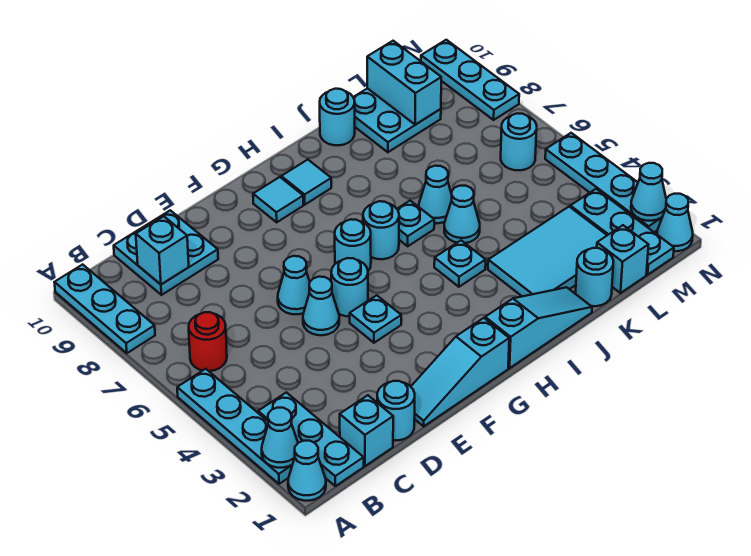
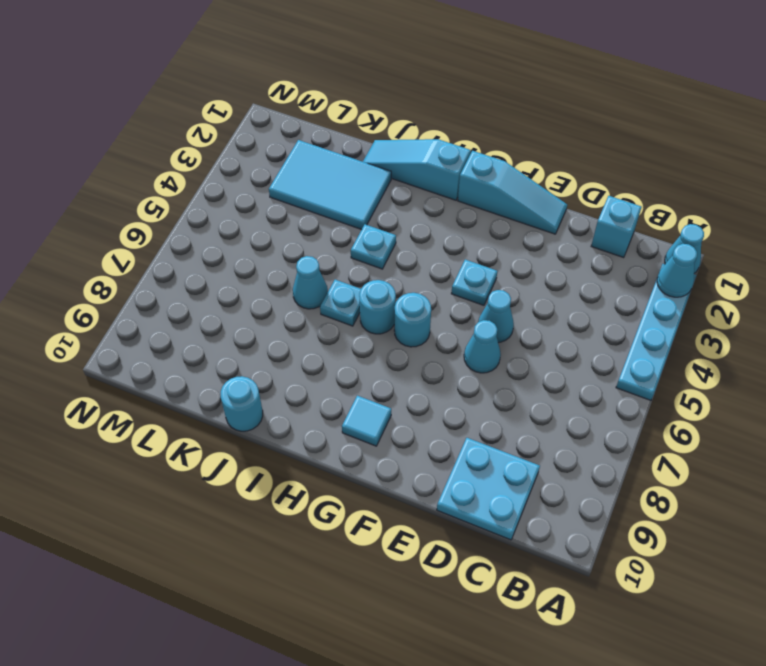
none -> cyan plate A8:A10 level 1
none -> cyan plate B1:B3 level 1
none -> red round brick B6 level 1
none -> cyan round brick D1 level 1

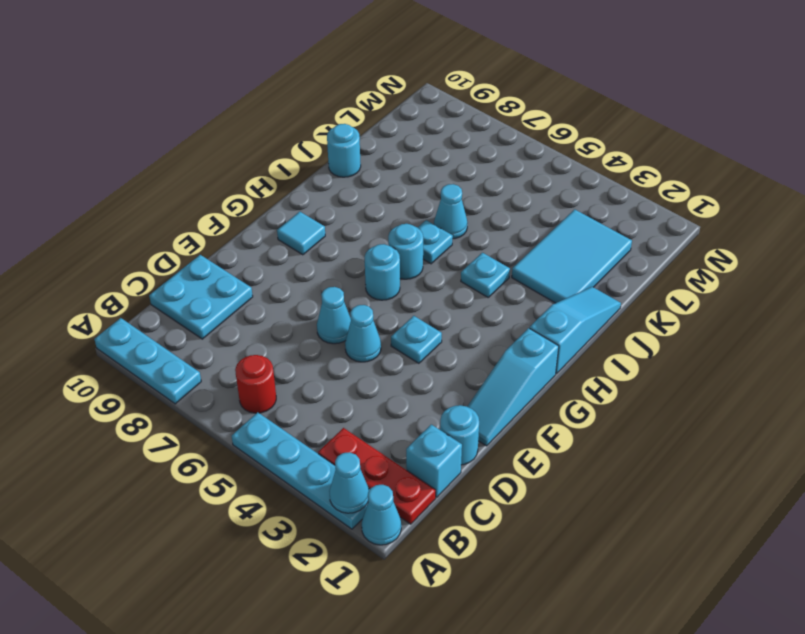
red plate B1:B3 level 1 -> cyan plate B1:B3 level 1
none -> cyan round brick F5 level 1
none -> cyan tile H9 level 1
none -> cyan cone J5 level 1
none -> cyan round brick K1 level 1

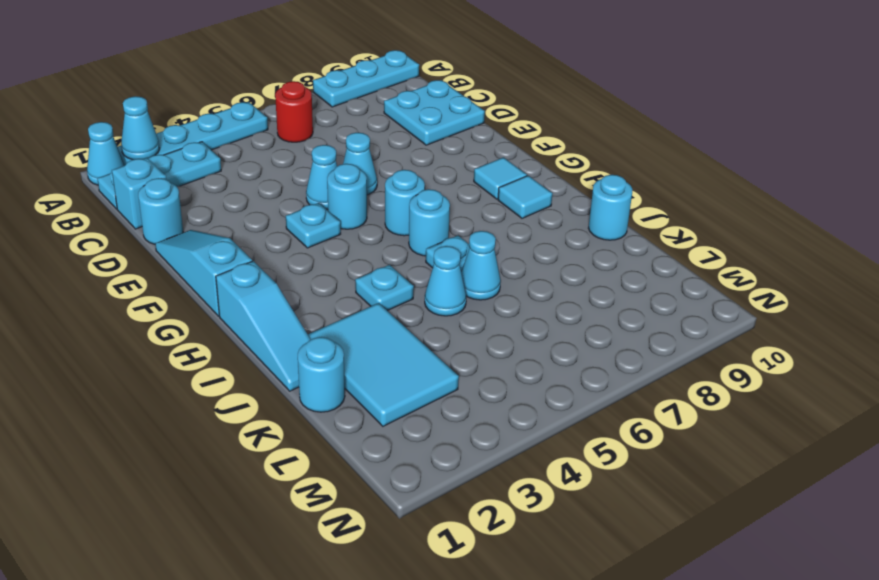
none -> cyan plate K9:L10 level 1
none -> cyan brick L1 level 1
none -> cyan plate M1:M3 level 1
none -> cyan round brick M6 level 1

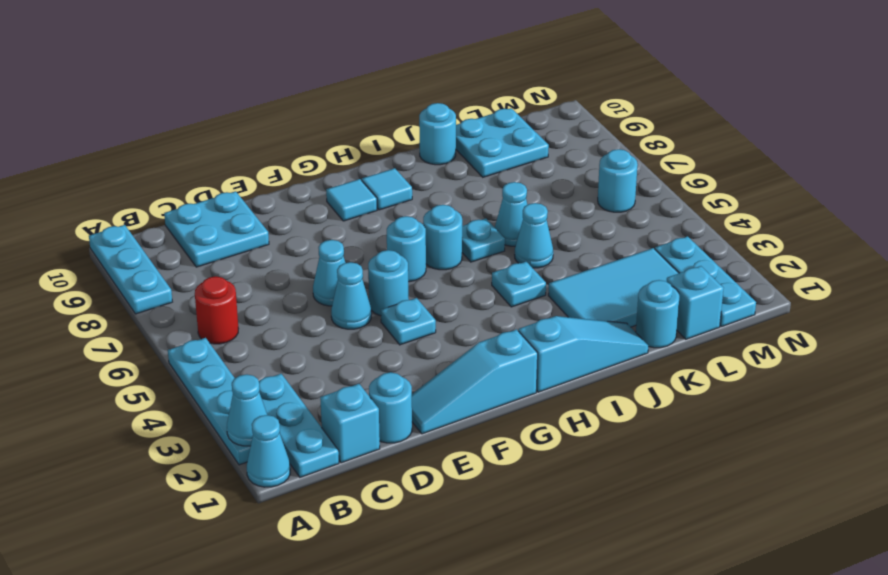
none -> cyan cone N1 level 1
none -> cyan plate N2:N5 level 1
none -> cyan plate N8:N10 level 1
none -> cyan brick C9 level 2

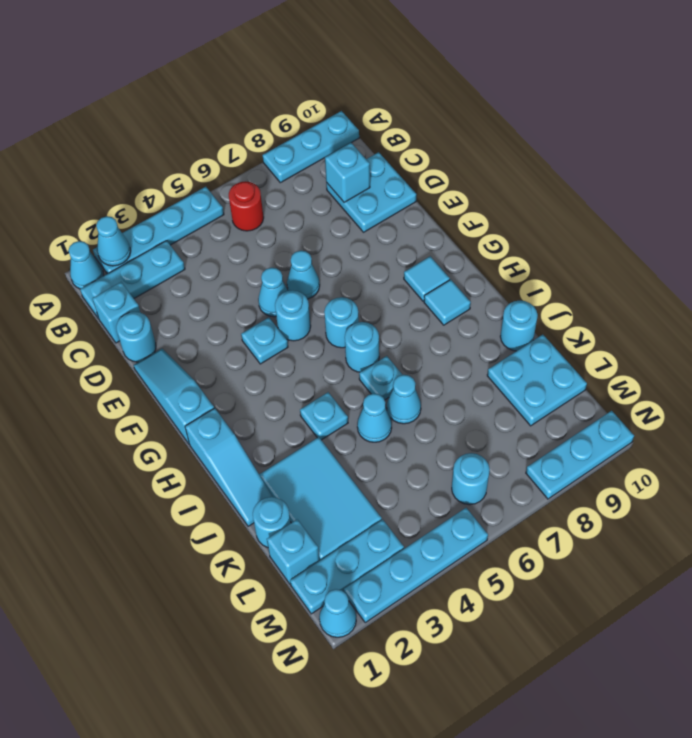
none -> cyan brick L9:L10 level 2
none -> cyan cone N2 level 2

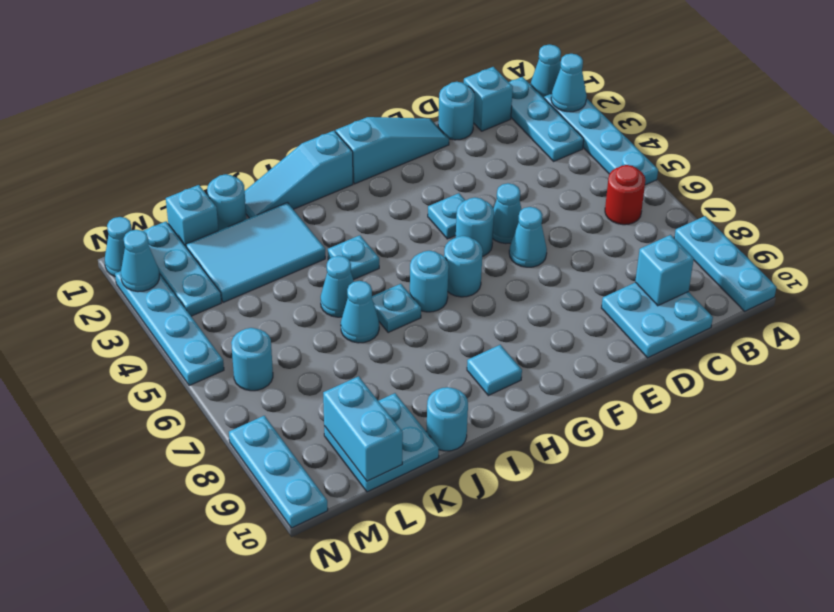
none -> cyan tile G9 level 1

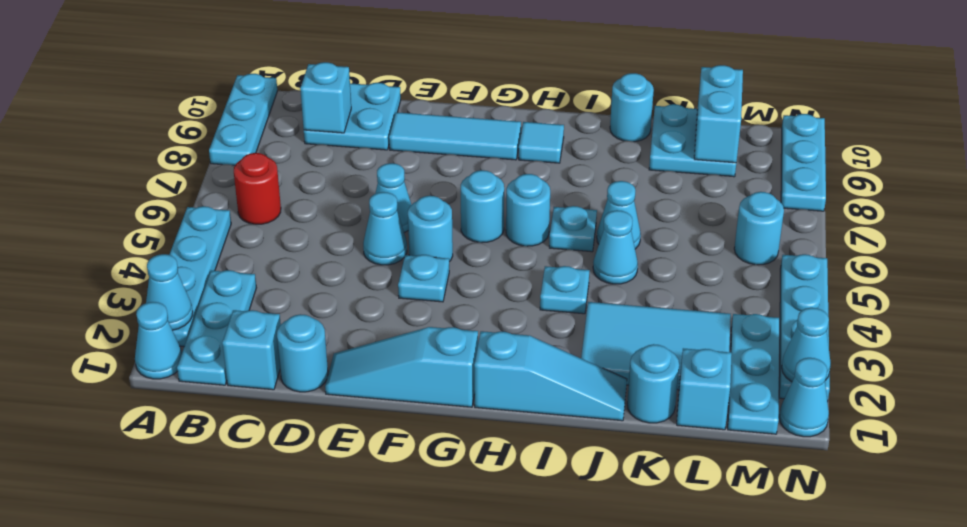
cyan tile E9:G9 level 1 -> cyan tile G9 level 1

